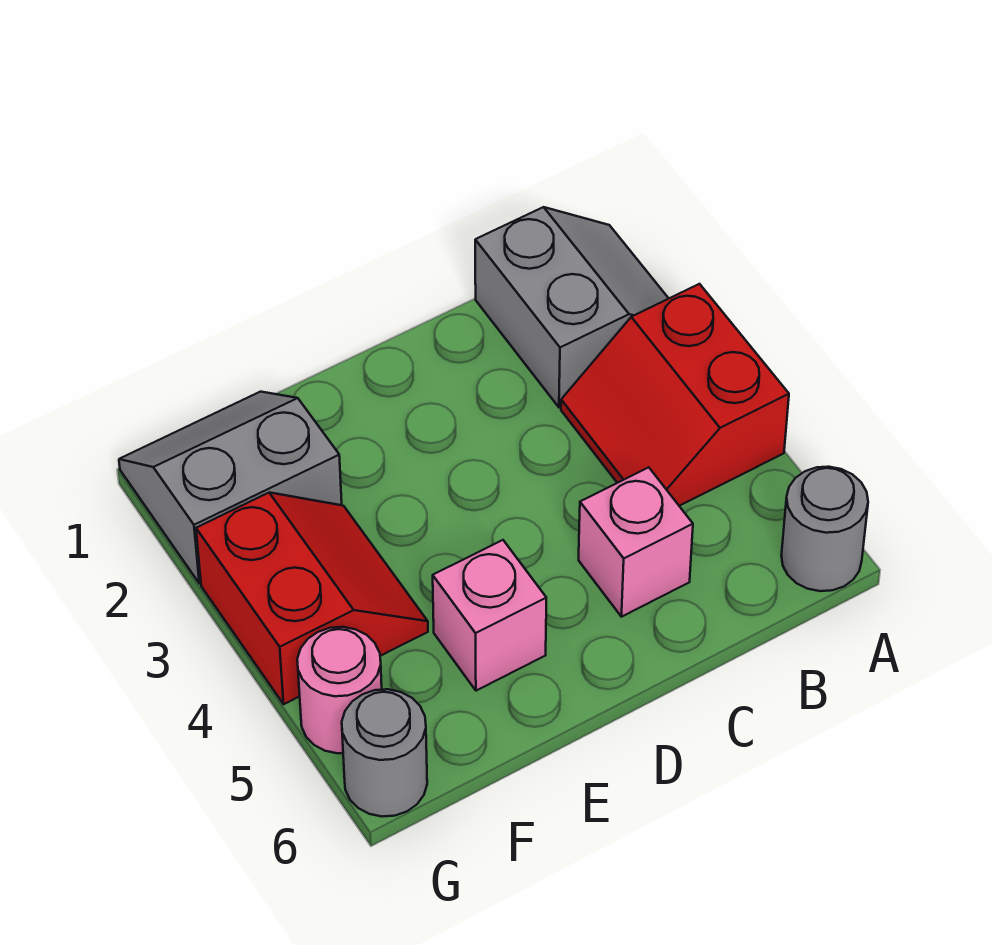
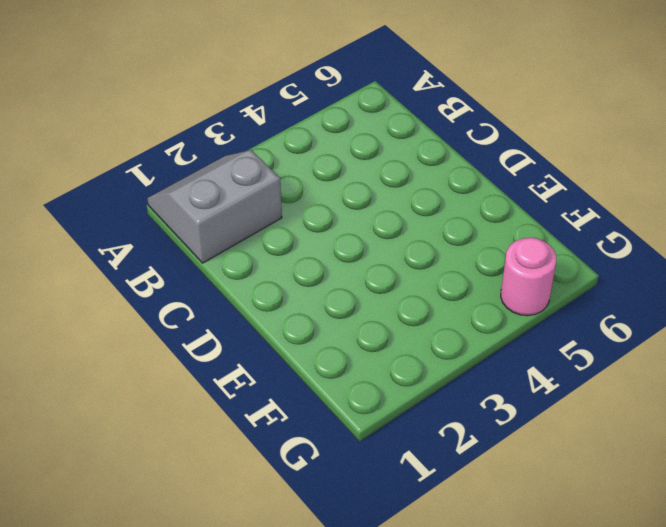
none -> red slope A3:B4 level 1 top A
none -> grey round brick A6 level 1

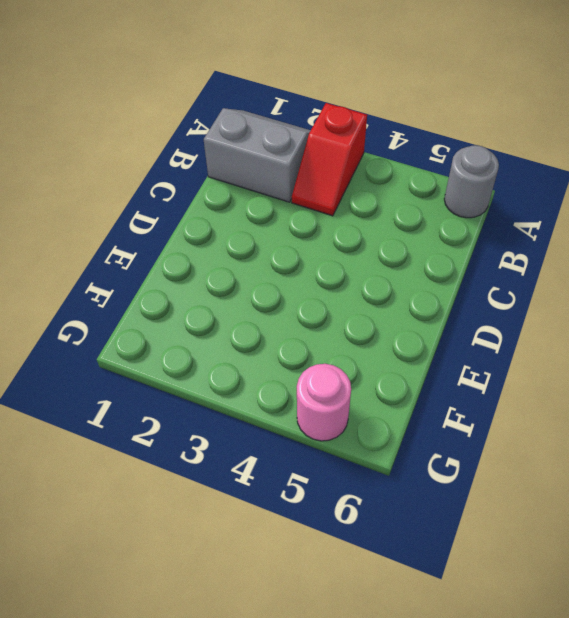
red slope A3:B3 level 1 top A -> red slope A3:B4 level 1 top A
none -> pink brick C5 level 1
none -> pink brick E5 level 1

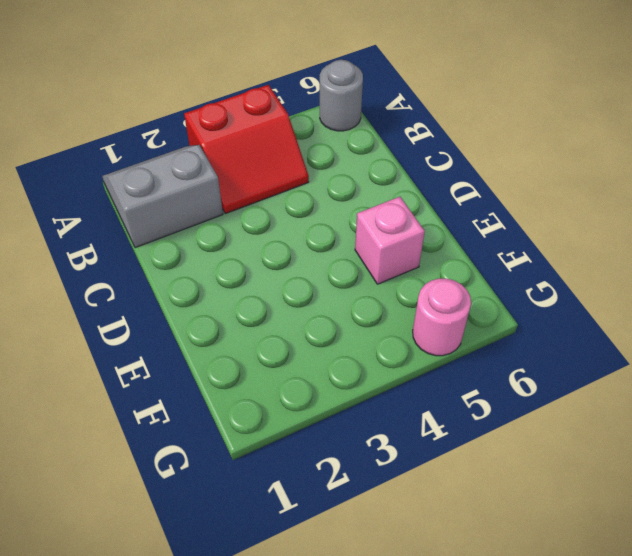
none -> pink brick C5 level 1
none -> grey slope F1:G2 level 1 top 2

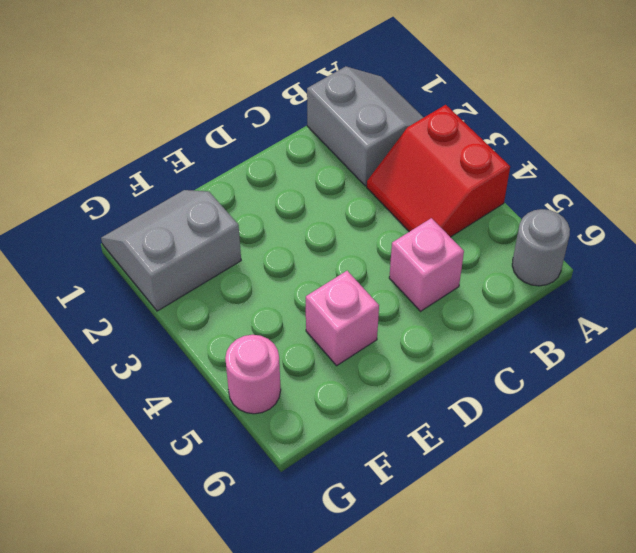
none -> red slope F3:G4 level 1 top G
none -> grey round brick G6 level 1

